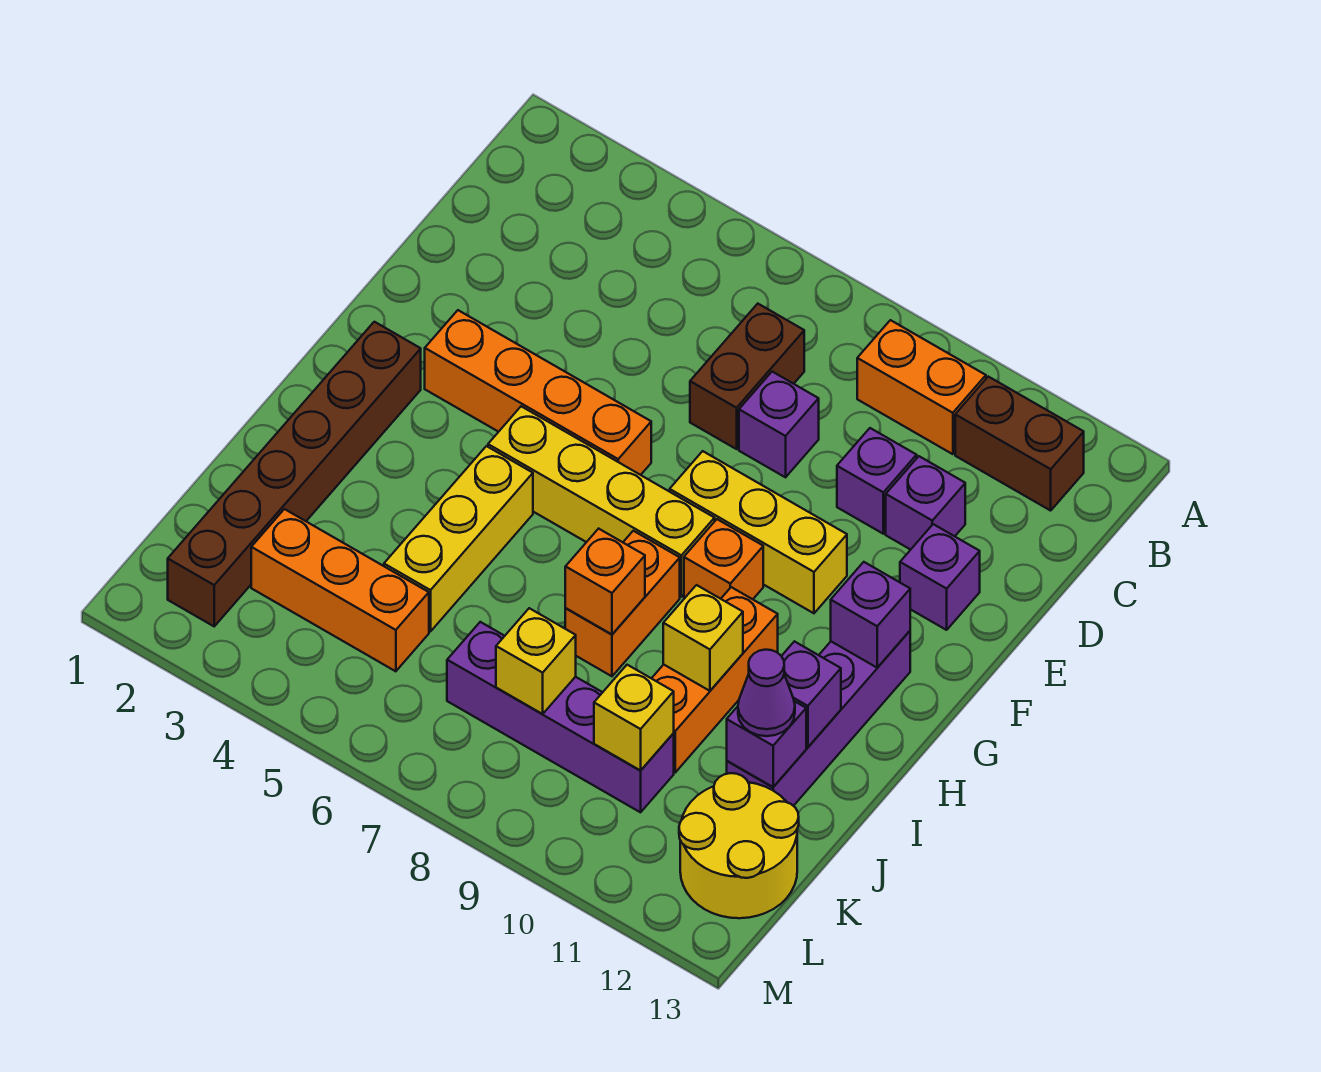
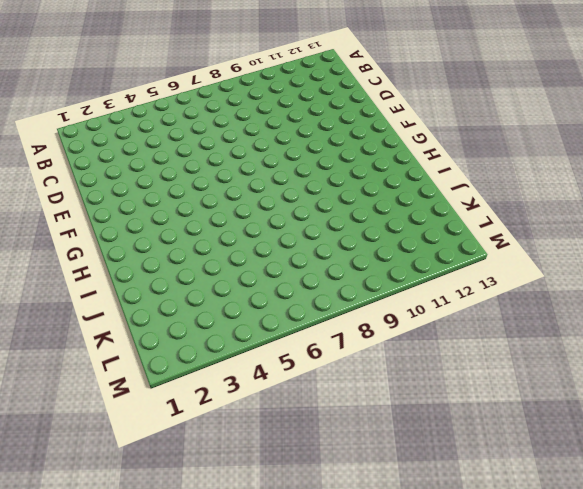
none -> orange brick B9:B10 level 1
none -> brown brick B11:B12 level 1
none -> brown brick C7:D7 level 1

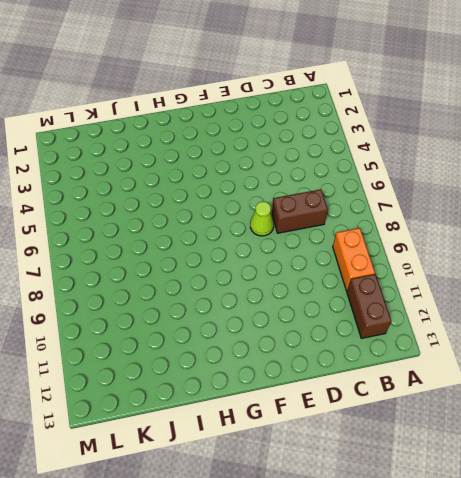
lime cone E7 level 1 -> none
none -> purple brick D8 level 1
none -> purple brick D10 level 1
none -> purple brick D11 level 1

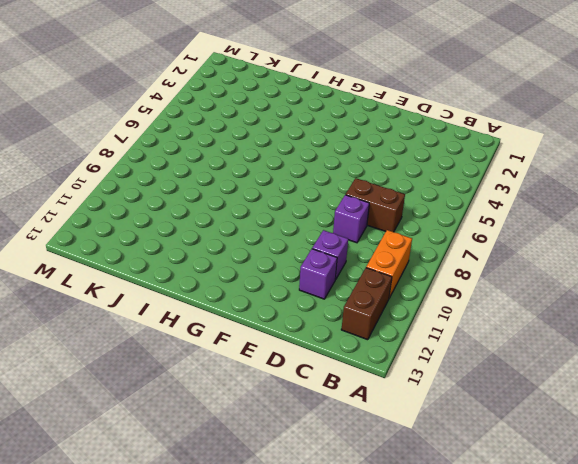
none -> purple brick E12 level 1
none -> orange brick F3:F6 level 1
none -> yellow brick F8:F10 level 1

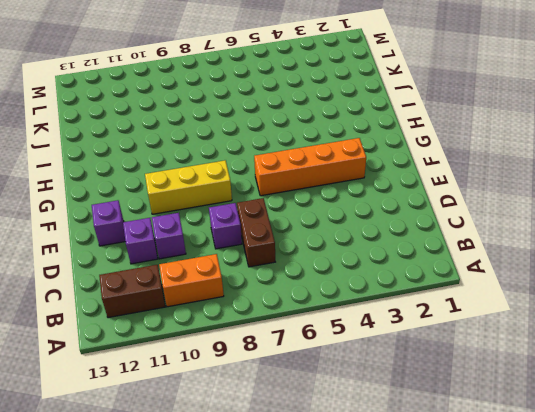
none -> brown brick G2:L2 level 1
none -> yellow brick G5:G8 level 1
none -> orange brick G9 level 1

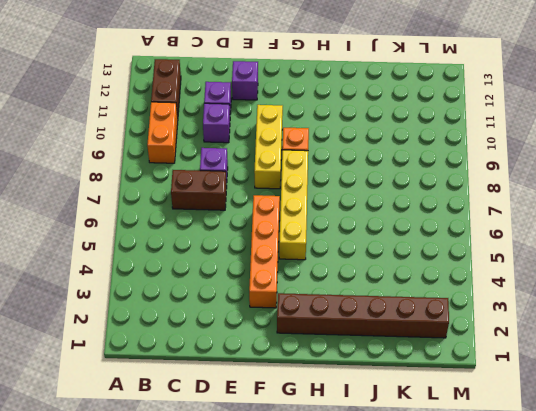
none -> purple brick G12:J12 level 1
none -> yellow brick H5:J5 level 1
none -> orange brick H8:I8 level 1

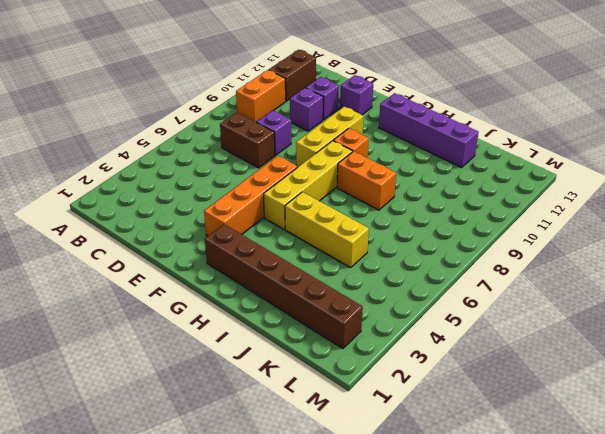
none -> orange brick H10:J10 level 1
none -> orange brick K3:K5 level 1
none -> purple brick K7:K10 level 1

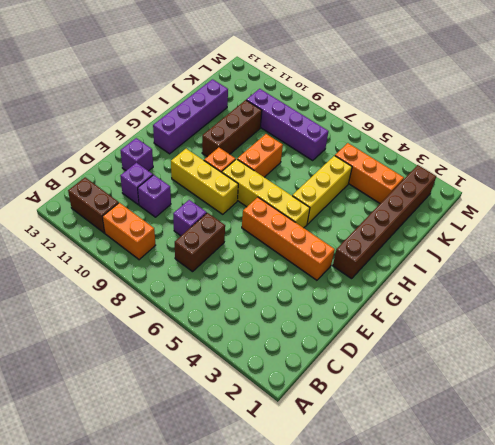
brown brick H10:J10 level 1 -> orange brick H10:J10 level 1
none -> yellow round brick K12:L13 level 1
none -> purple brick G12 level 2
none -> orange brick I8 level 2

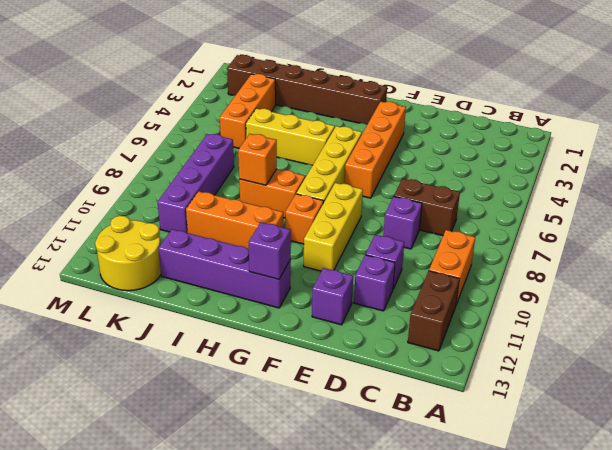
none -> yellow brick I10 level 2
none -> purple brick I12 level 2
none -> purple brick J12 level 2

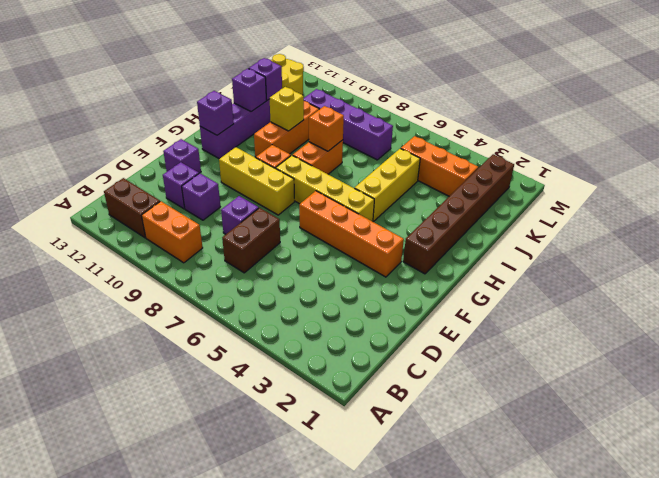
none -> yellow brick K8 level 2
none -> yellow brick K10 level 2
none -> purple cone J12 level 3

